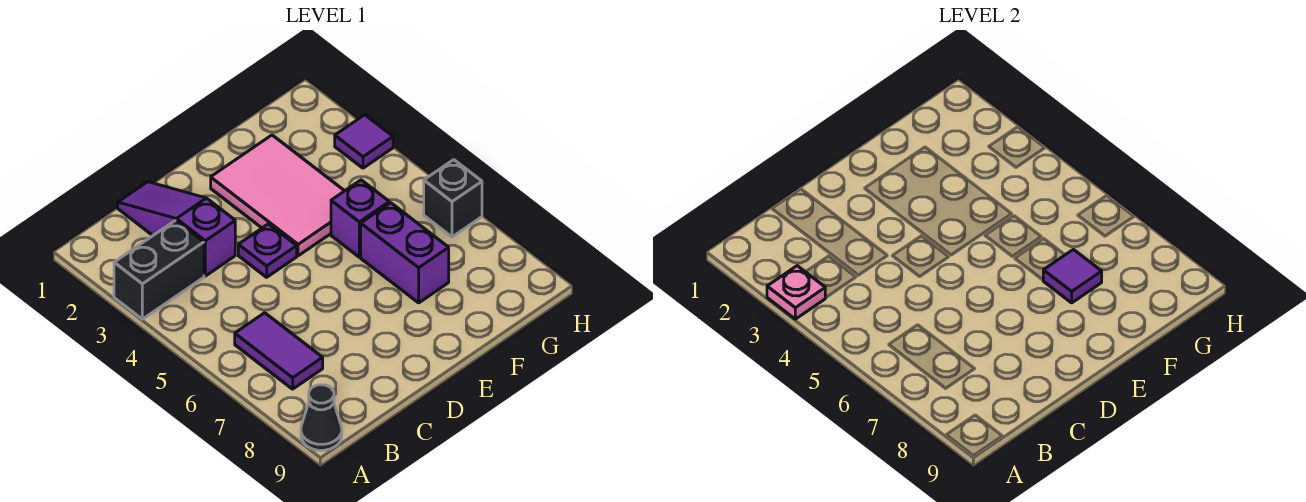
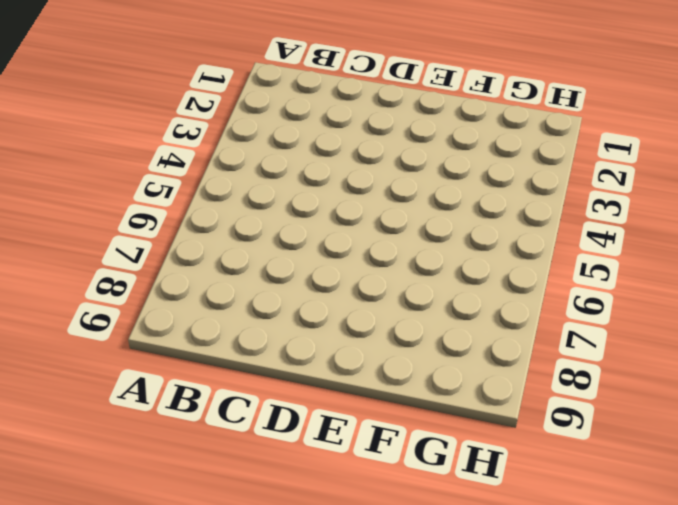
none -> black brick A3:B3 level 1
none -> black cone A9 level 1
none -> purple tile B6:B7 level 1

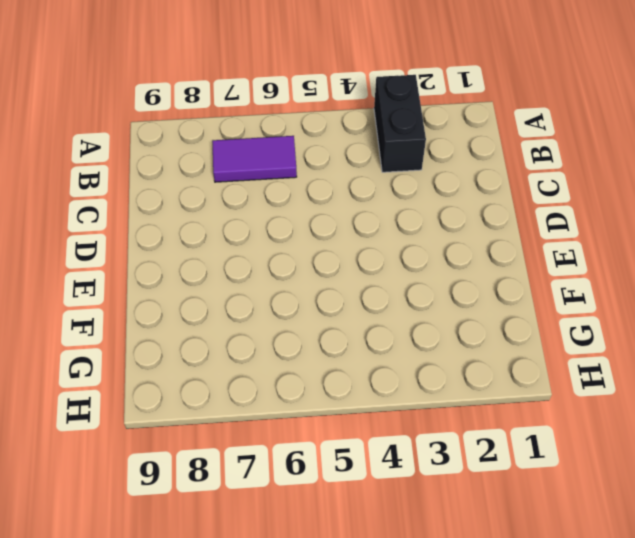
none -> black cone A9 level 1
none -> purple slope C1:C3 level 1 top 3
none -> purple plate D4 level 1

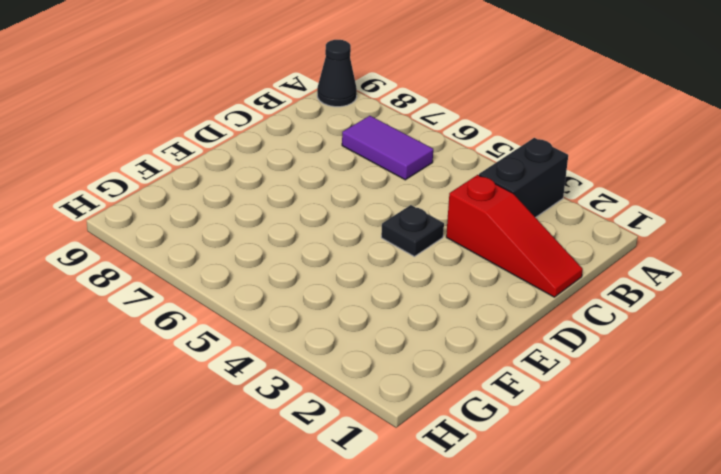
red slope C1:C3 level 1 top 3 -> purple slope C1:C3 level 1 top 3
black plate D4 level 1 -> purple plate D4 level 1
none -> pink tile E2:F4 level 1
none -> purple brick F5 level 1
none -> purple brick F6:F7 level 1

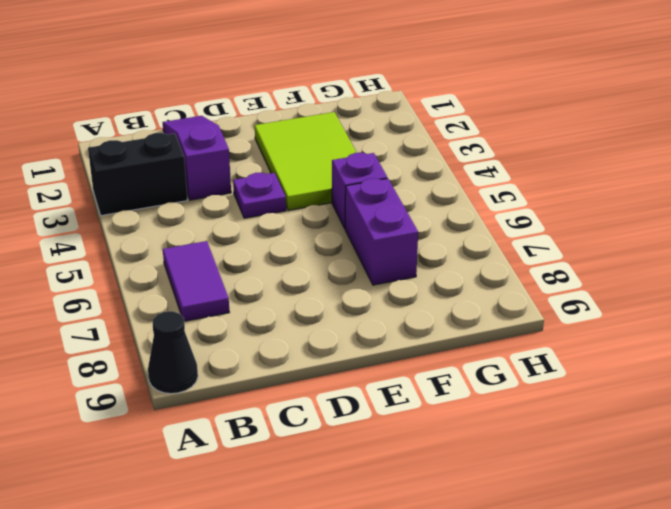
lime tile E2:F4 level 1 -> pink tile E2:F4 level 1
none -> purple tile H3 level 1
none -> black brick H6 level 1
none -> pink plate A3 level 2

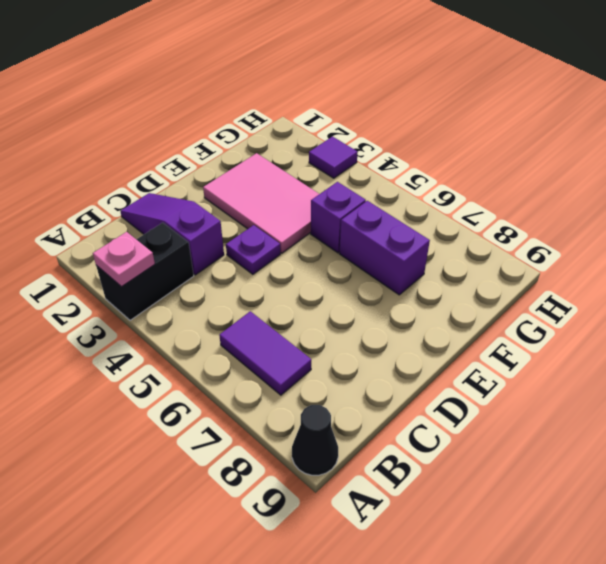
none -> black brick H6 level 1
none -> purple tile F7 level 2

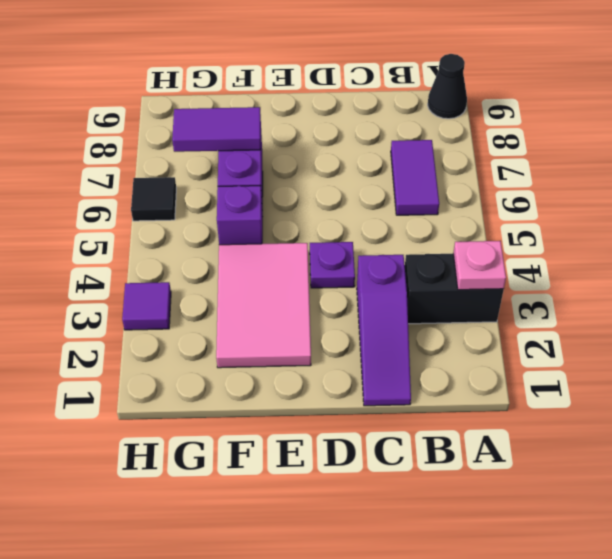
purple tile F7:G7 level 2 -> purple tile F7 level 2
black tile H6 level 1 -> black brick H6 level 1

